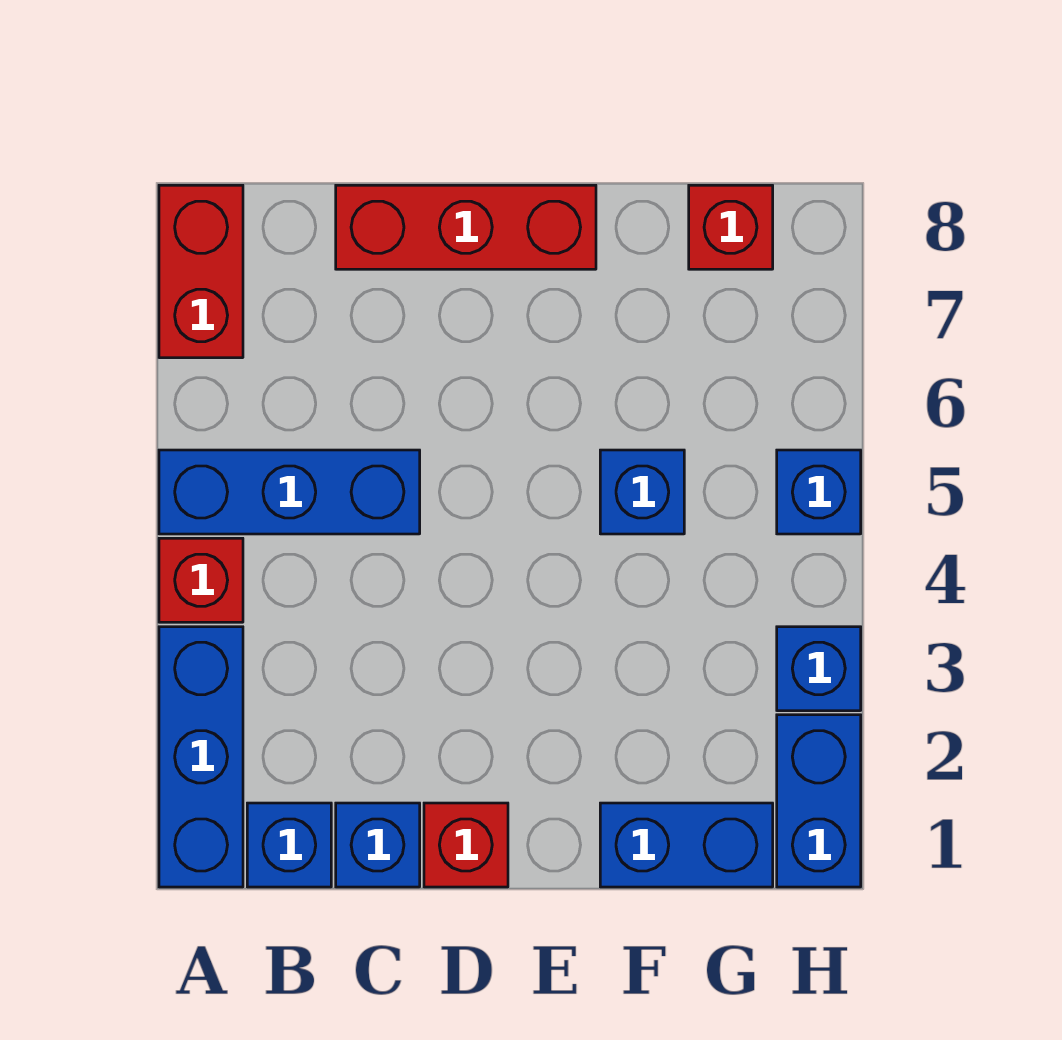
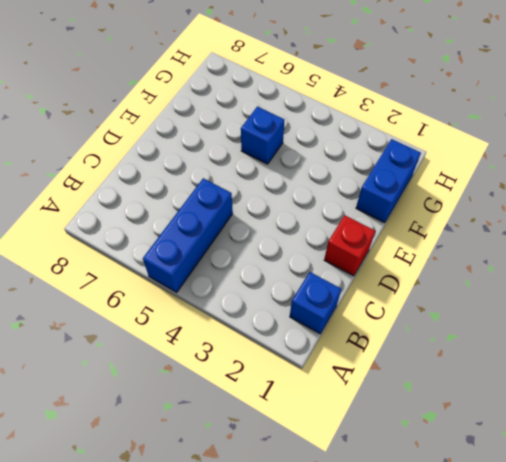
none -> blue brick A1:A3 level 1
none -> red brick A4 level 1
none -> red brick A7:A8 level 1

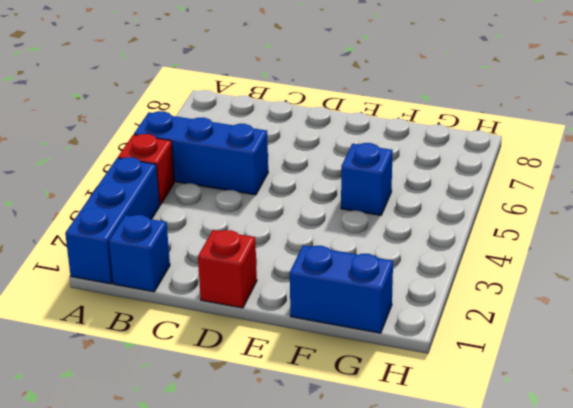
none -> red brick A7:A8 level 1
none -> blue brick C1 level 1
none -> red brick C8:E8 level 1

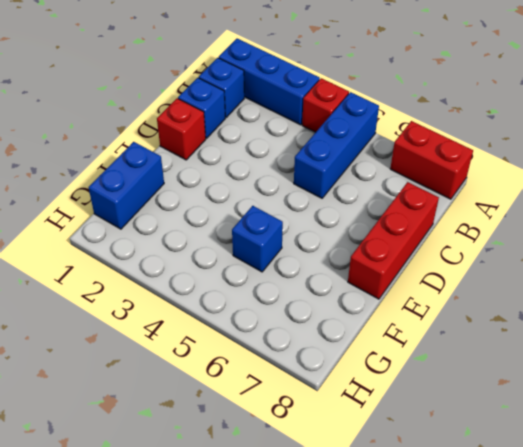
none -> red brick G8 level 1
none -> blue brick H1:H2 level 1
none -> blue brick H3 level 1

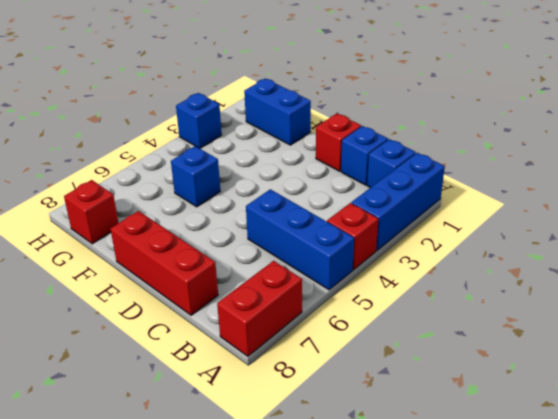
none -> blue brick H1:H2 level 1
none -> blue brick H5 level 1

